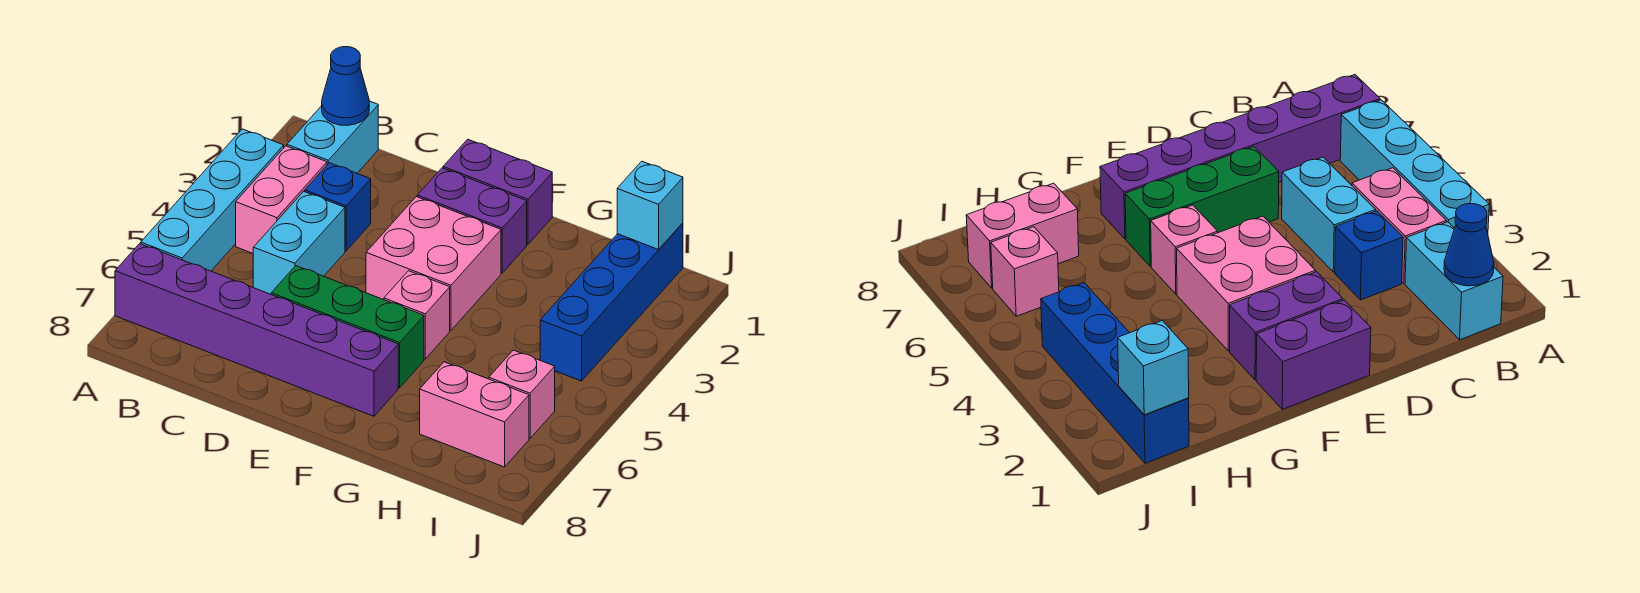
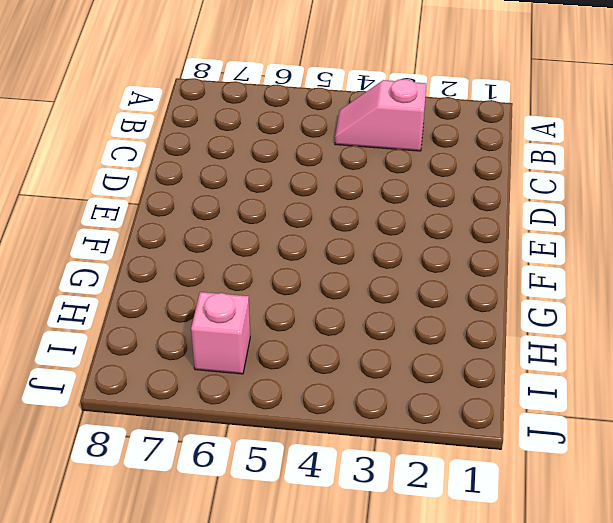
pink slope B3:B4 level 1 top 3 -> pink brick B3:B4 level 1
none -> cyan brick A3:A6 level 1
none -> purple brick A7:F7 level 1
none -> cyan brick B1:B2 level 1

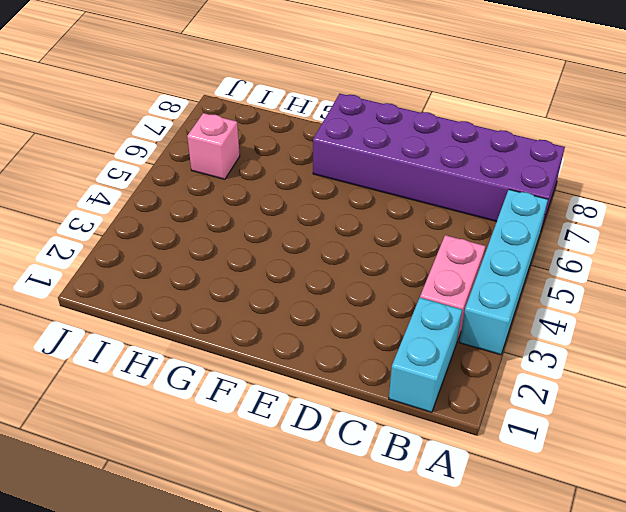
purple brick A7:F8 level 1 -> purple brick A7:F7 level 1
none -> blue brick C3 level 1
none -> cyan brick C4:C5 level 1
none -> green brick D6:F6 level 1

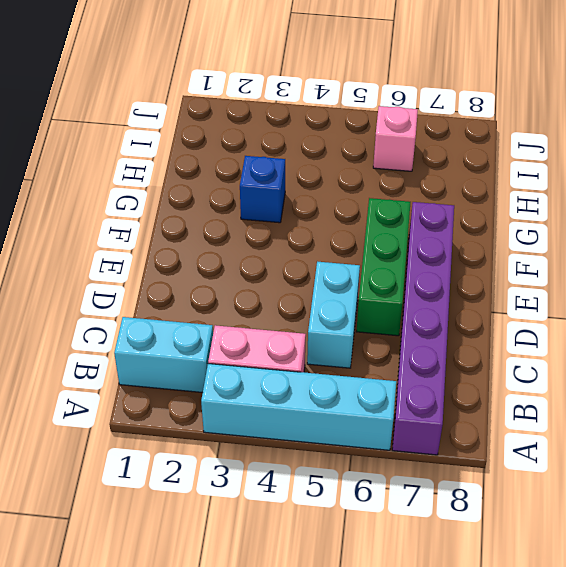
cyan brick C5:D5 level 1 -> cyan brick C4:C5 level 1
blue brick G3 level 1 -> blue brick C3 level 1
none -> purple brick E1:F1 level 1
none -> purple brick E2:F2 level 1
none -> pink brick E3:F4 level 1

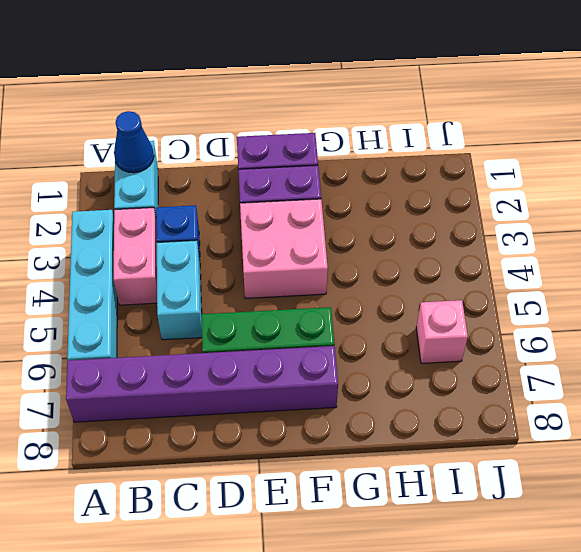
none -> pink brick F5 level 1
none -> pink brick H7:I7 level 1
none -> blue brick I1:I4 level 1

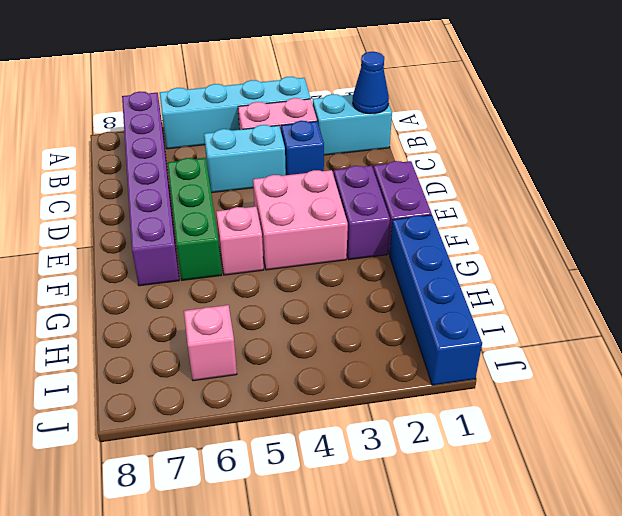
blue brick G1:J1 level 1 -> blue brick I1:I4 level 1
none -> pink brick H7:I7 level 1
none -> cyan brick I1 level 2

